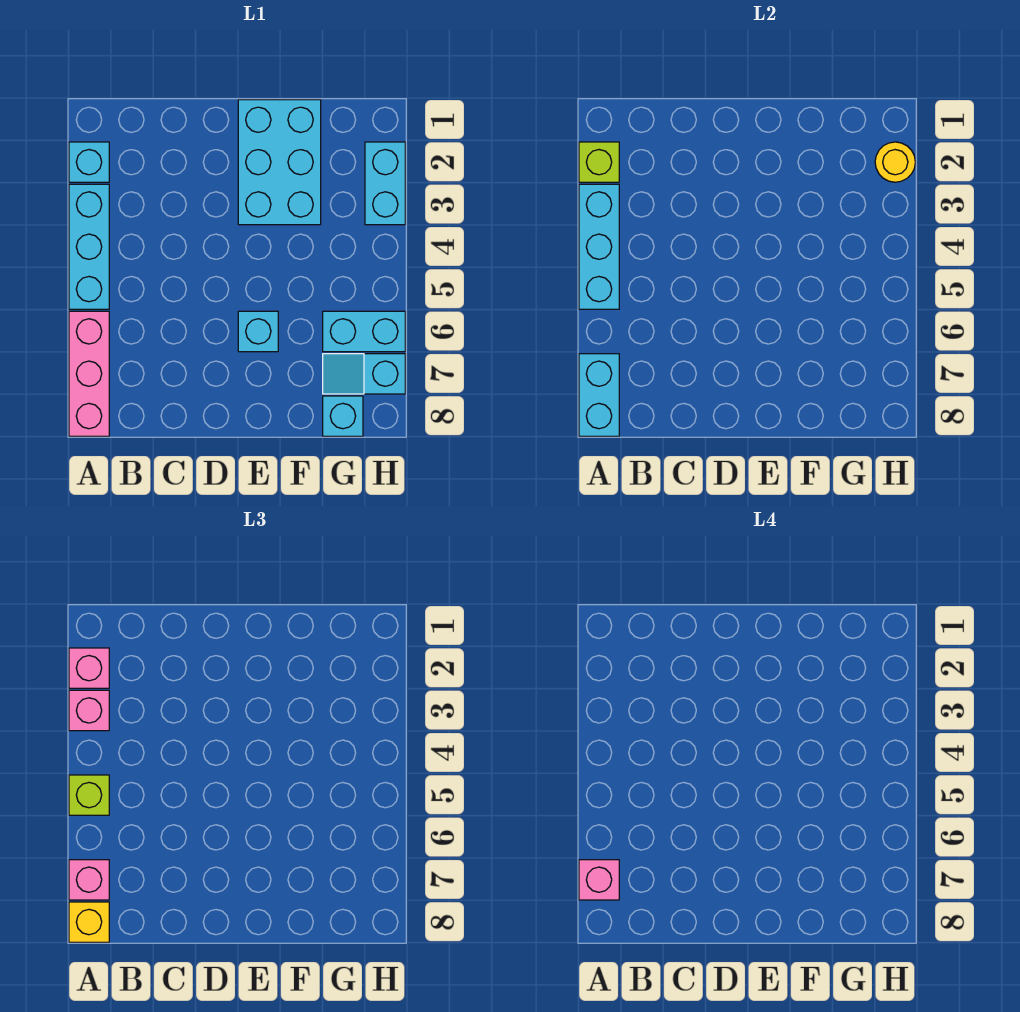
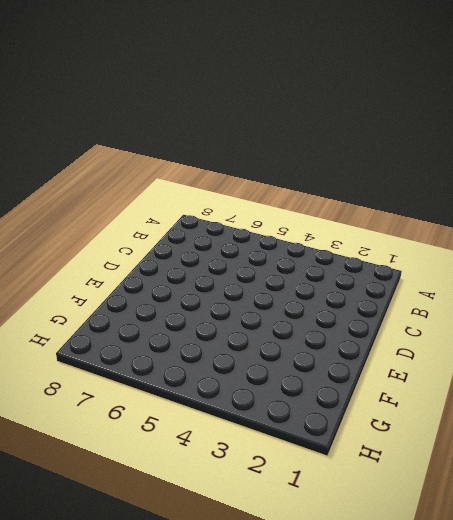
none -> cyan brick A2 level 1
none -> cyan brick A3:A5 level 1
none -> pink brick A6:A8 level 1

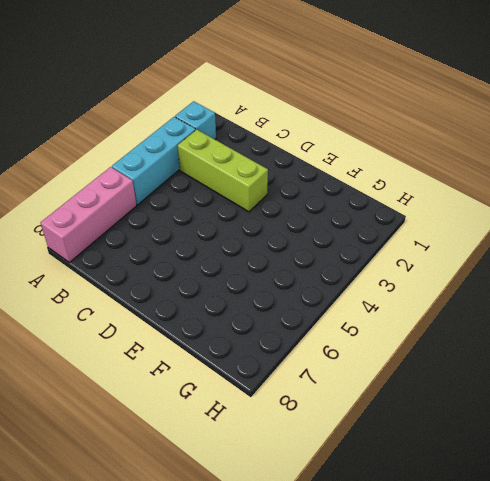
lime brick B3:D3 level 1 -> none
none -> cyan brick E1:F3 level 1
none -> cyan brick E6 level 1
none -> cyan brick G6:H6 level 1

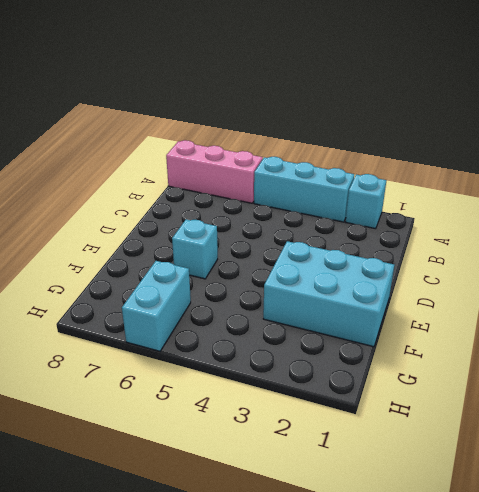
none -> cyan slope G7:H7 level 1 top H
none -> cyan brick G8 level 1
none -> cyan brick H2:H3 level 1

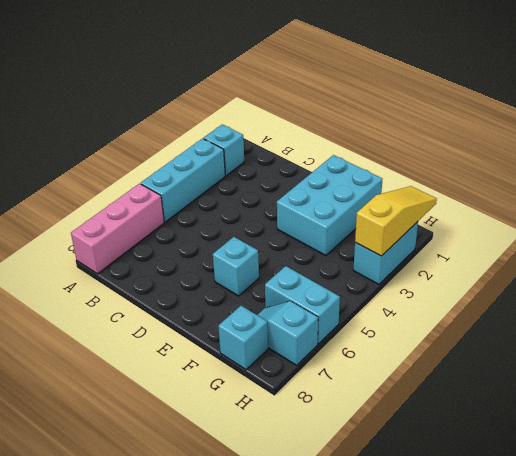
yellow slope H1:H3 level 2 top 3 -> yellow round brick H2 level 2
none -> lime brick A2 level 2
none -> cyan brick A3:A5 level 2
none -> cyan brick A7:A8 level 2

